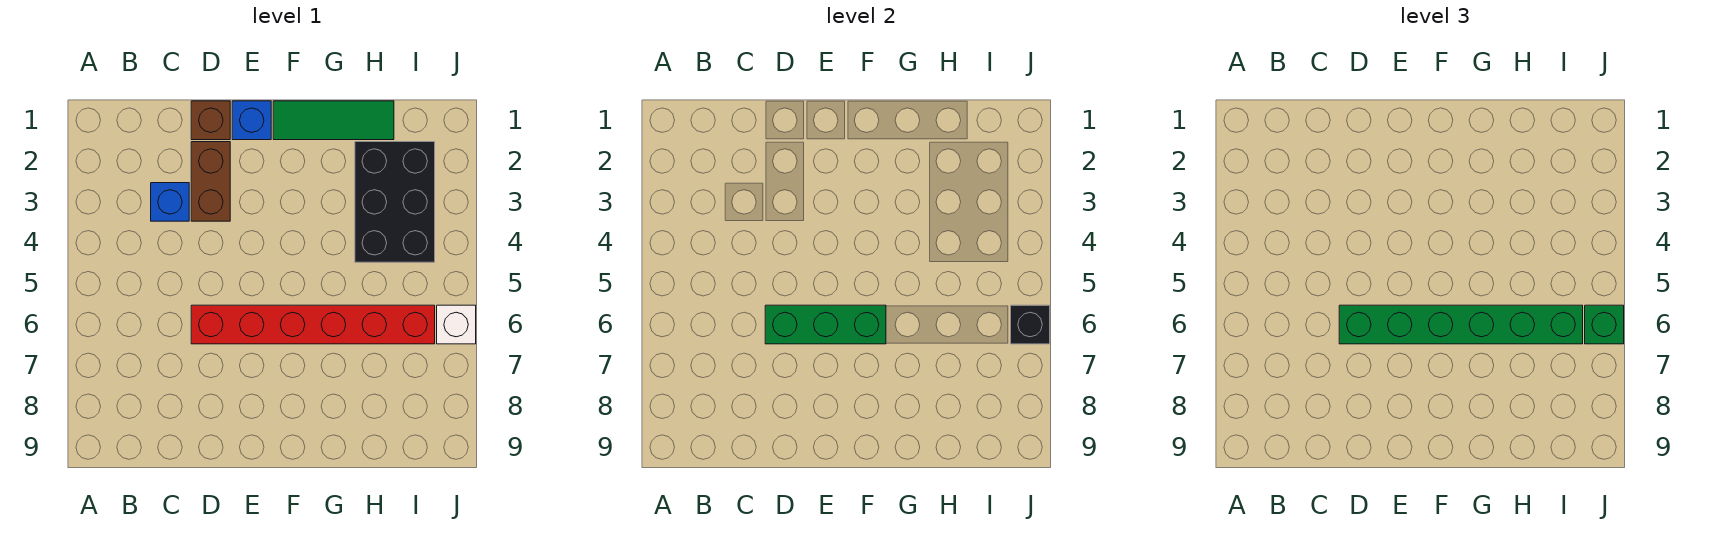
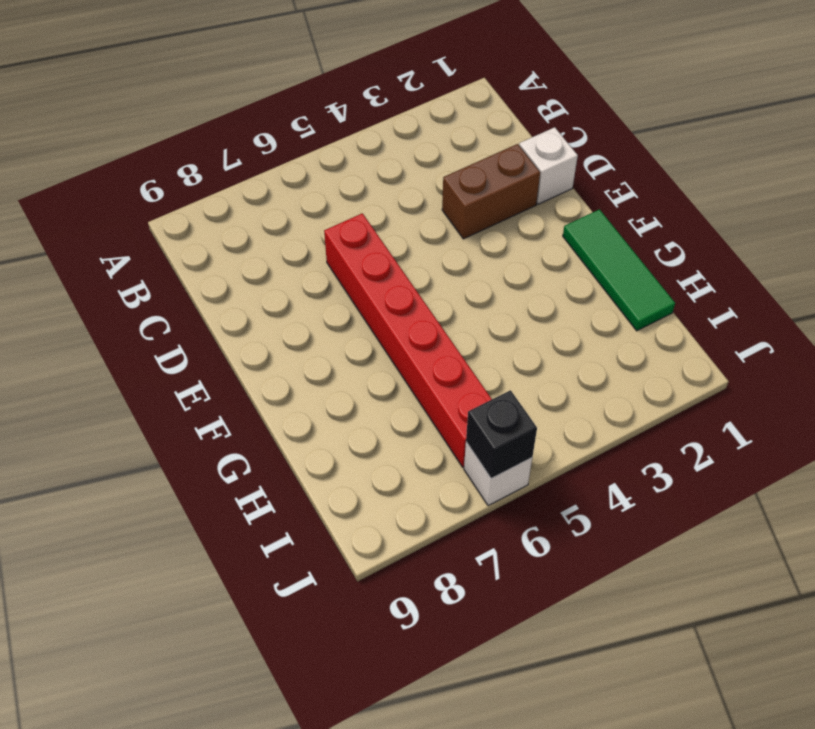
white brick D1 level 1 -> brown brick D1 level 1
none -> blue brick C3 level 1
none -> blue brick E1 level 1
none -> black brick H2:I4 level 1

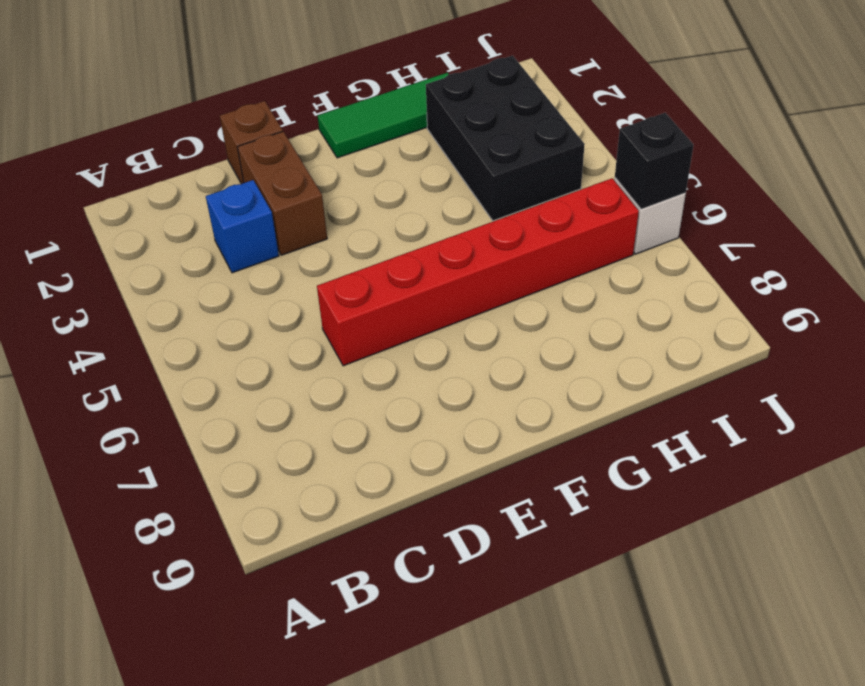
none -> blue brick E1 level 1
none -> green brick D6:F6 level 2
none -> green brick D6:I6 level 3

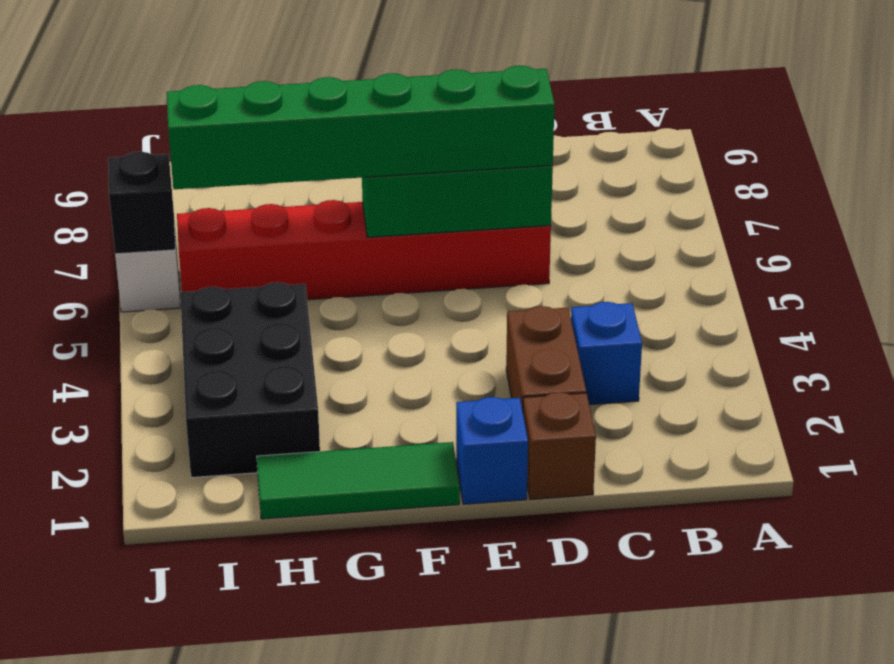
none -> green brick J6 level 3

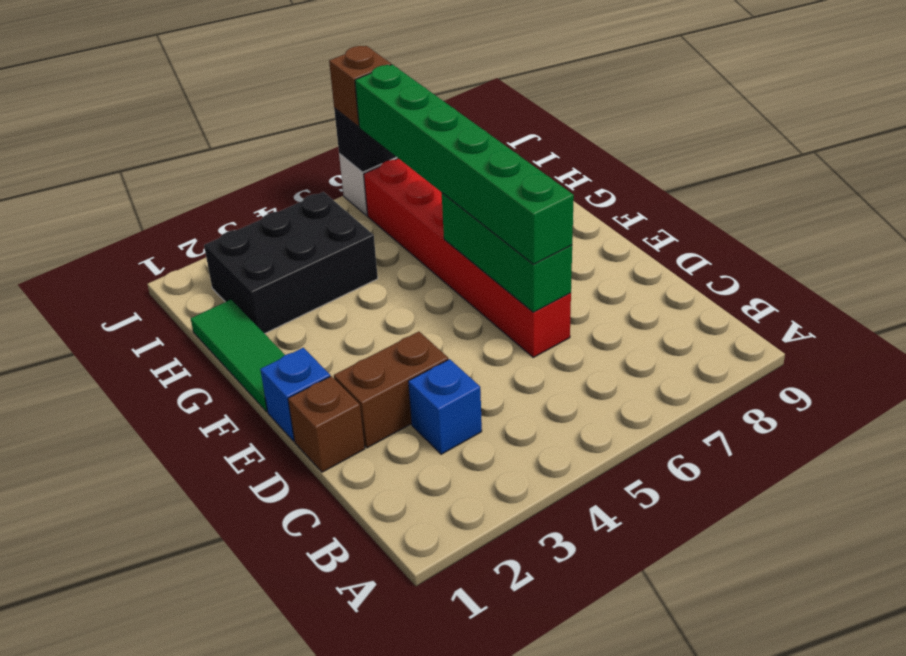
brown brick J6 level 3 -> green brick J6 level 3

